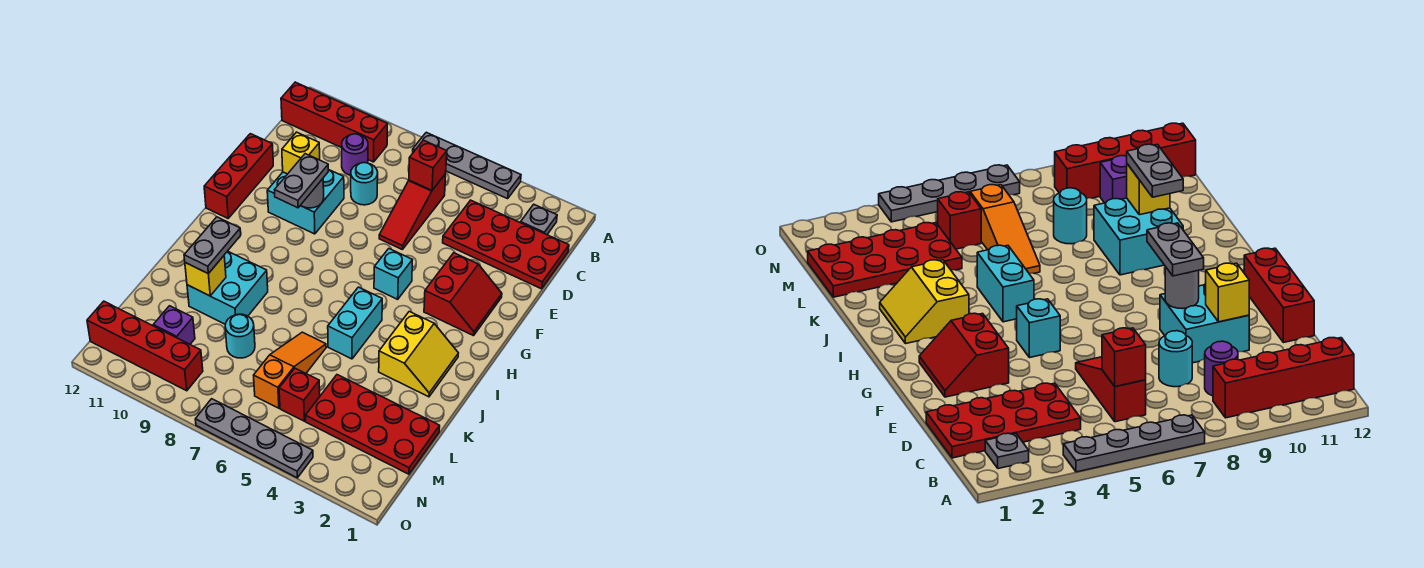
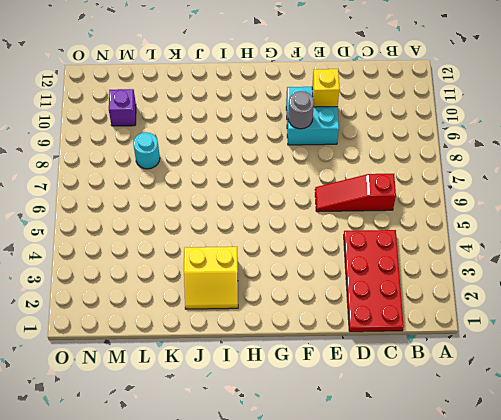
none -> grey plate A4:A7 level 1
none -> grey plate B2 level 1
none -> red brick B9:B12 level 1

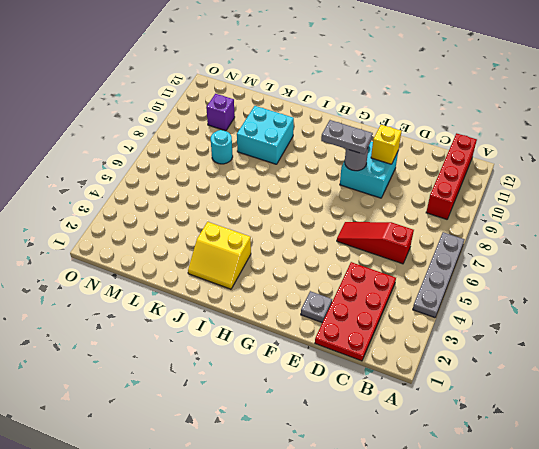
grey plate E2 level 1 -> grey plate B2 level 1
none -> purple round brick C9 level 1
none -> cyan round brick D8 level 1
none -> red brick E12:G12 level 1

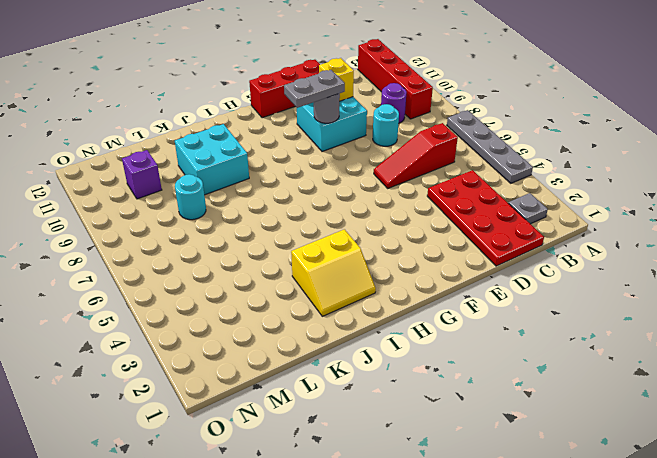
none -> red slope F2:G3 level 1 top 3
none -> cyan brick G5 level 1
none -> cyan brick I5:J5 level 1

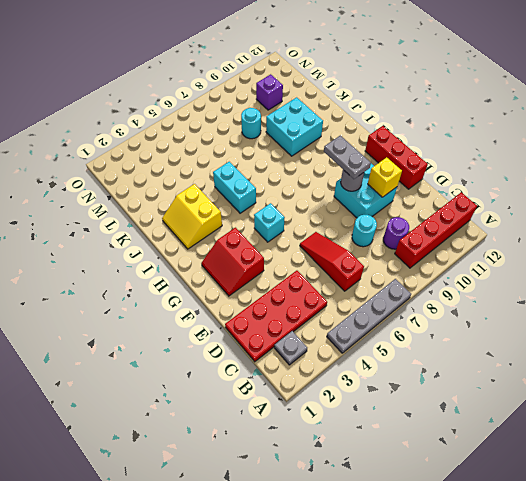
none -> orange slope K6:M6 level 1 top M
none -> red plate L1:M4 level 1
none -> red brick M5 level 1

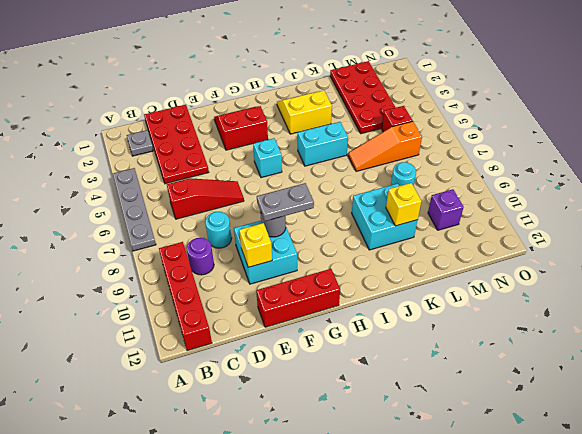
none -> red brick N9:N12 level 1
none -> grey plate O4:O7 level 1
none -> red brick C6 level 2

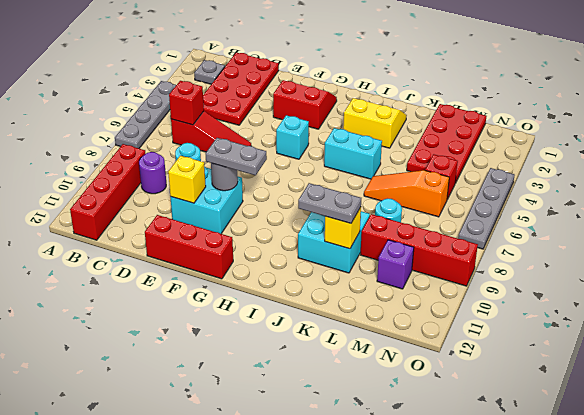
red brick L9:O9 level 1 -> red brick N9:N12 level 1

